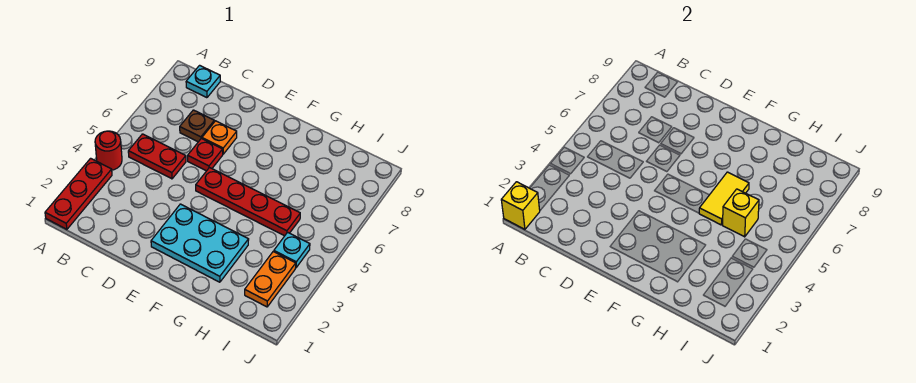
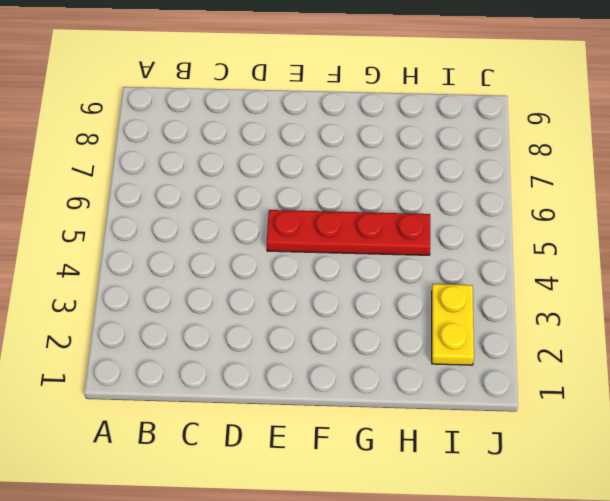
yellow plate I2:I3 level 1 -> orange plate I2:I3 level 1
none -> red plate A1:A3 level 1
none -> red round brick A4 level 1
none -> red plate B5:C5 level 1

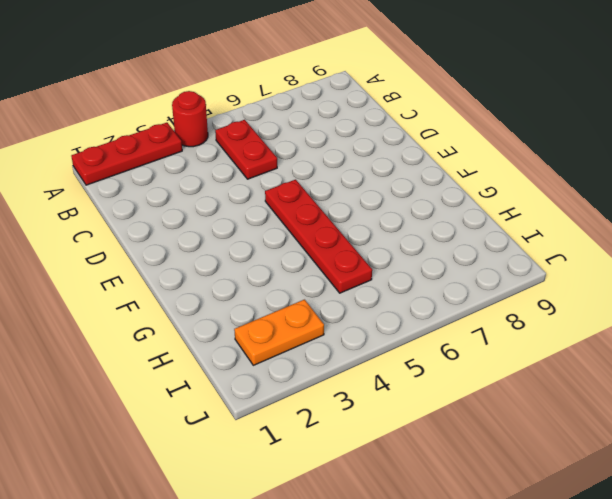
none -> cyan plate B9 level 1
none -> brown plate C7 level 1
none -> red plate D6 level 1

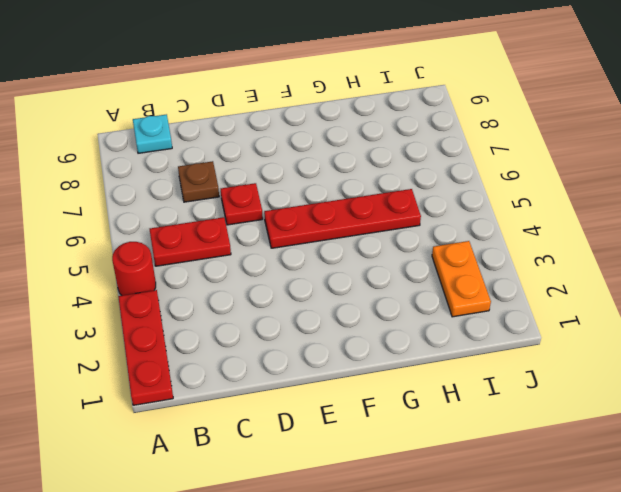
none -> orange plate D7 level 1
none -> cyan plate E2:G3 level 1
none -> cyan plate I4 level 1

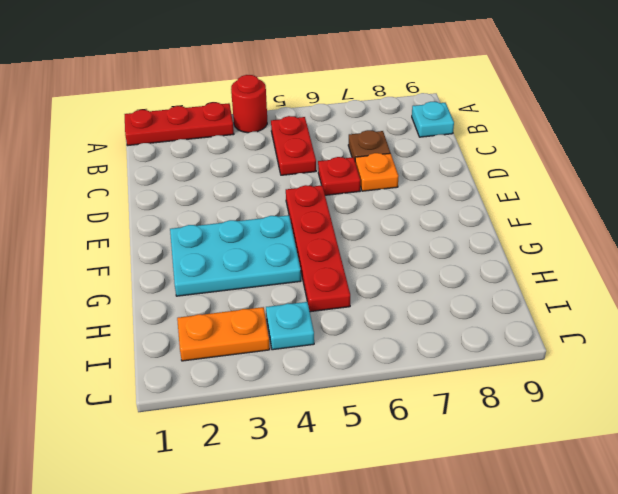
cyan plate F2:G4 level 1 -> cyan plate E2:G3 level 1
none -> yellow brick A1 level 2
none -> yellow tile G5:G6 level 2
none -> yellow brick H5 level 2

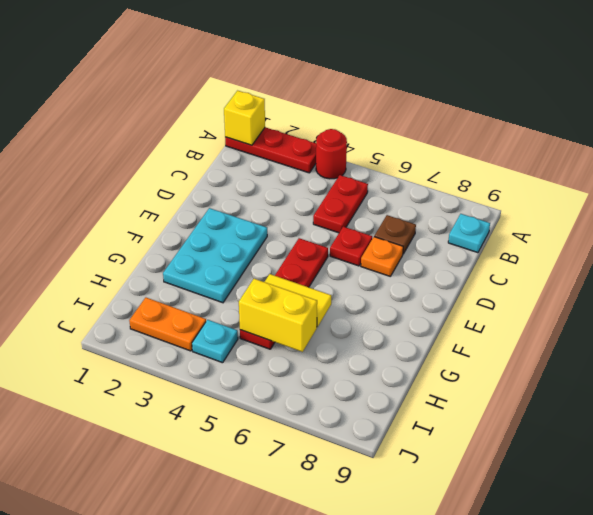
yellow brick H5:H6 level 2 -> yellow brick H5 level 2

